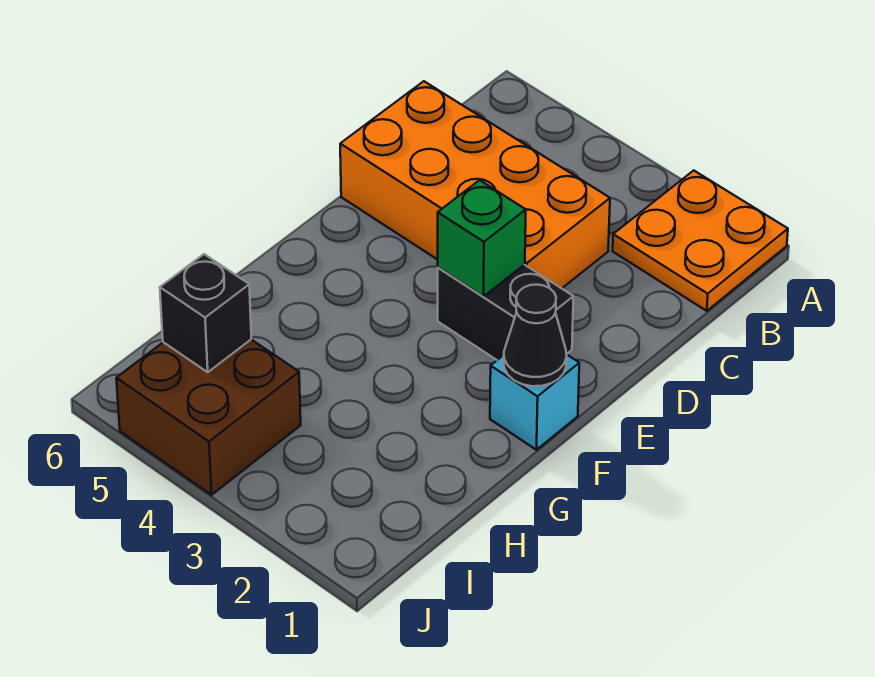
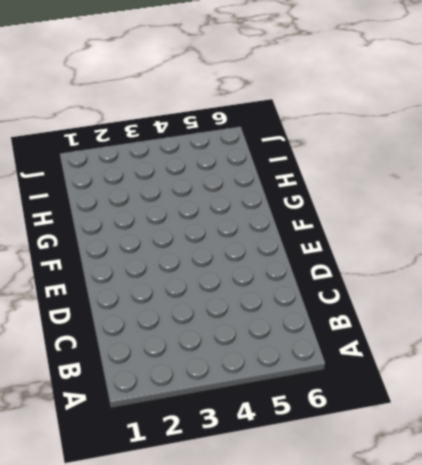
none -> orange plate A1:B2 level 1
none -> orange brick C3:D6 level 1

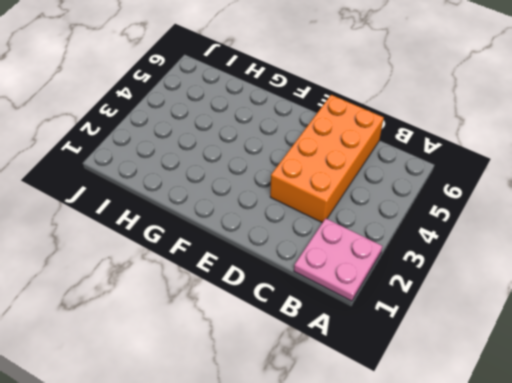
pink plate A1:B2 level 1 -> orange plate A1:B2 level 1
none -> black brick E2:E3 level 1
none -> cyan brick F1 level 1

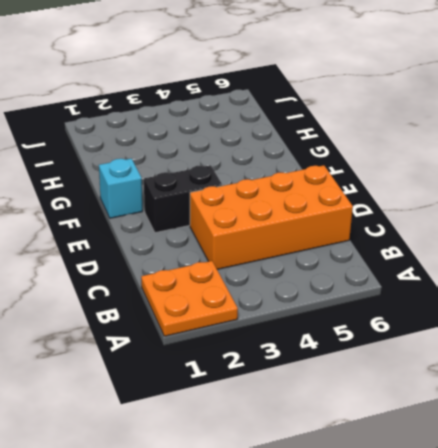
none -> brown brick I4:J5 level 1
none -> green brick E3 level 2

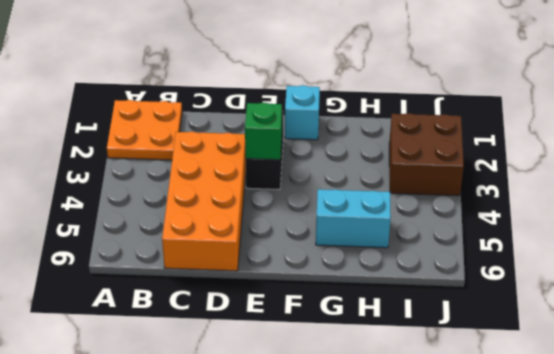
cyan brick G5:H5 level 1 -> none
brown brick I2:J3 level 1 -> brown brick I4:J5 level 1
none -> black cone F1 level 2
none -> black brick I5 level 2

